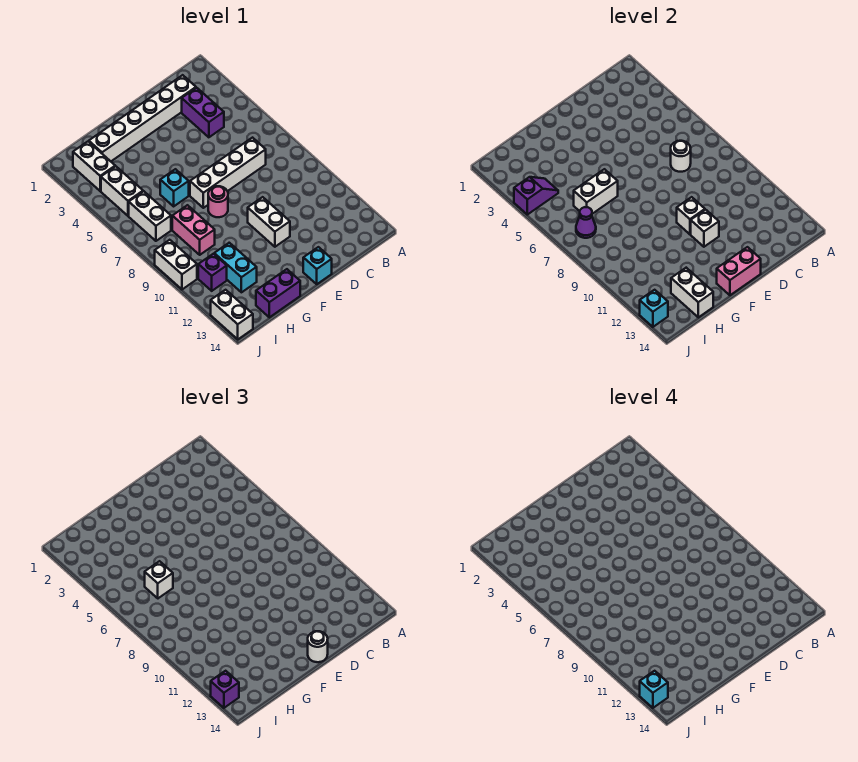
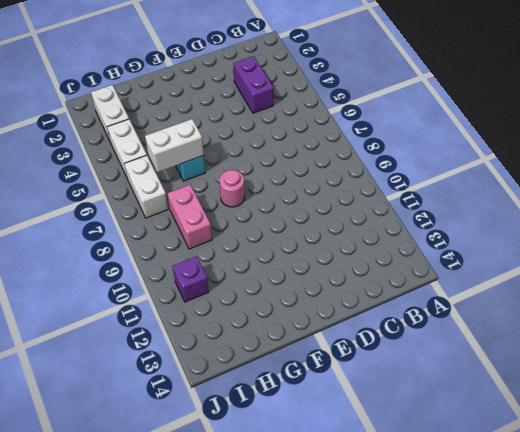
none -> white brick C2:H2 level 1
none -> white brick C7:F7 level 1
none -> white brick E10:E11 level 1

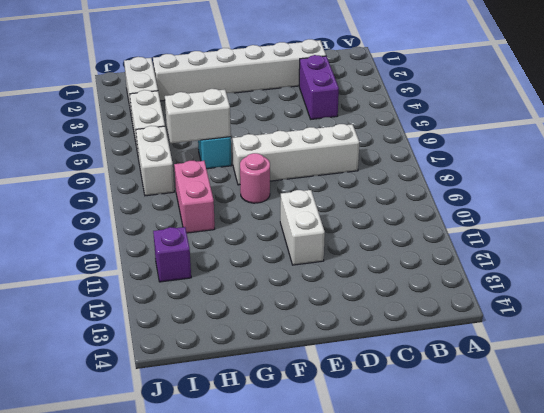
none -> cyan brick E14 level 1
none -> purple brick G14:H14 level 1
none -> cyan brick H11:H12 level 1

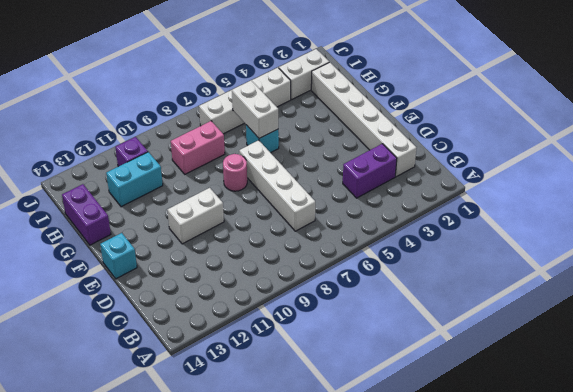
none -> white brick J9:J10 level 1
none -> white brick J13:J14 level 1
none -> white round brick C7 level 2

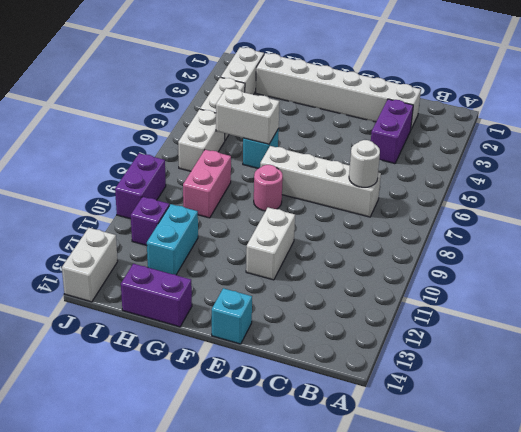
purple brick J9:J10 level 1 -> white brick J9:J10 level 1
none -> white brick E10 level 2
none -> white brick E11 level 2
none -> pink brick E14:F14 level 2

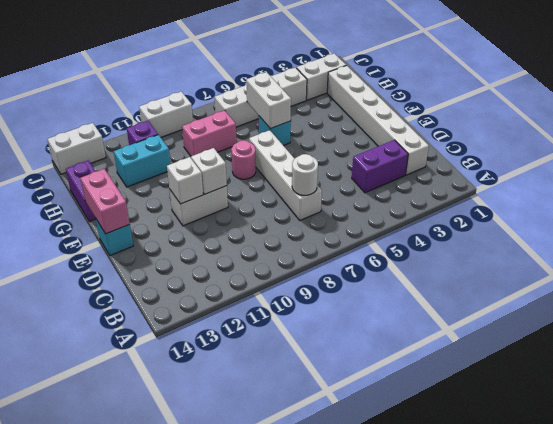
none -> white brick H13:H14 level 2
none -> purple slope I4:J4 level 2 top J
none -> purple cone I7 level 2

